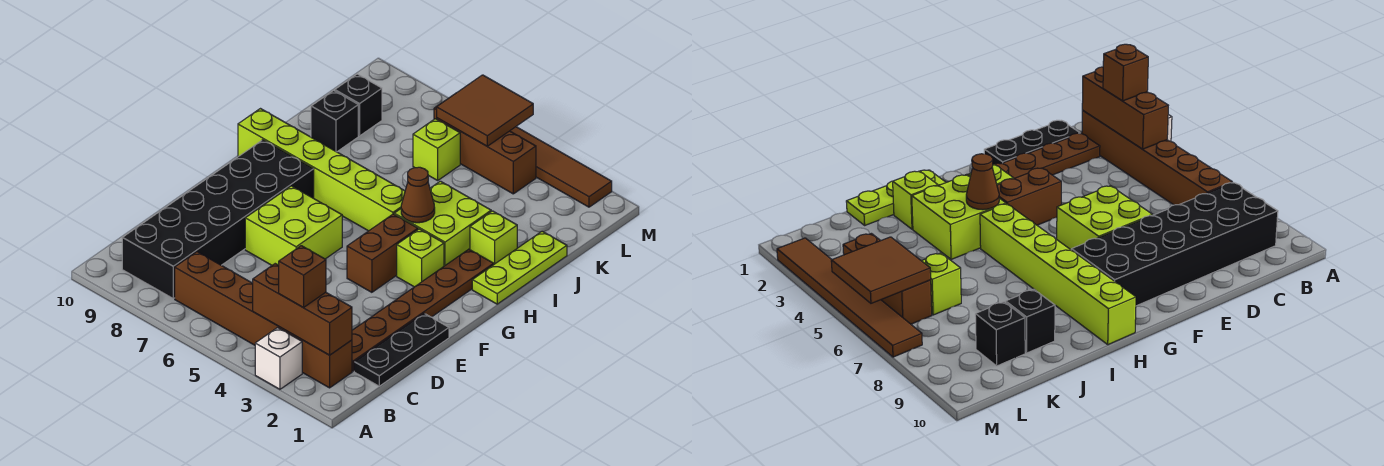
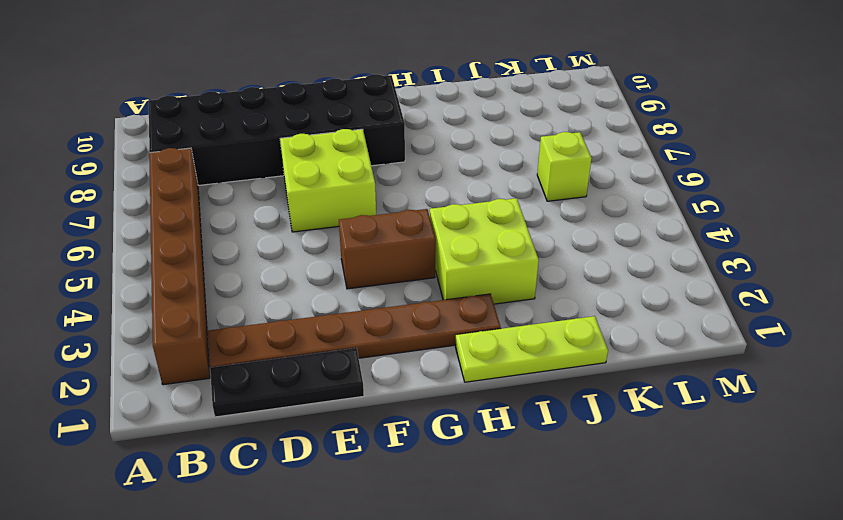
none -> white brick A3 level 1
none -> lime brick G3 level 1
none -> lime brick H5:H10 level 1

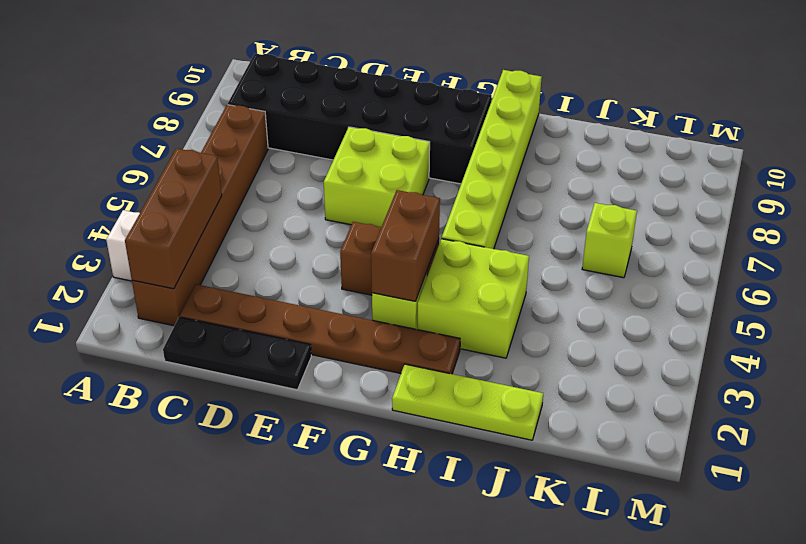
brown brick G3:G4 level 2 -> none
none -> lime brick I2 level 1
none -> black brick J9 level 1
none -> black brick K9 level 1

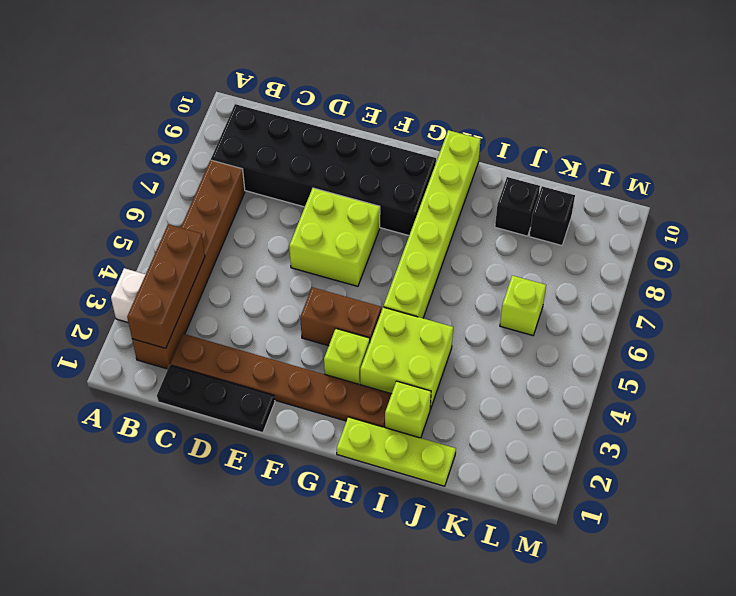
none -> brown brick L4:L6 level 1
none -> brown tile M2:M7 level 1
none -> brown cone H4 level 2

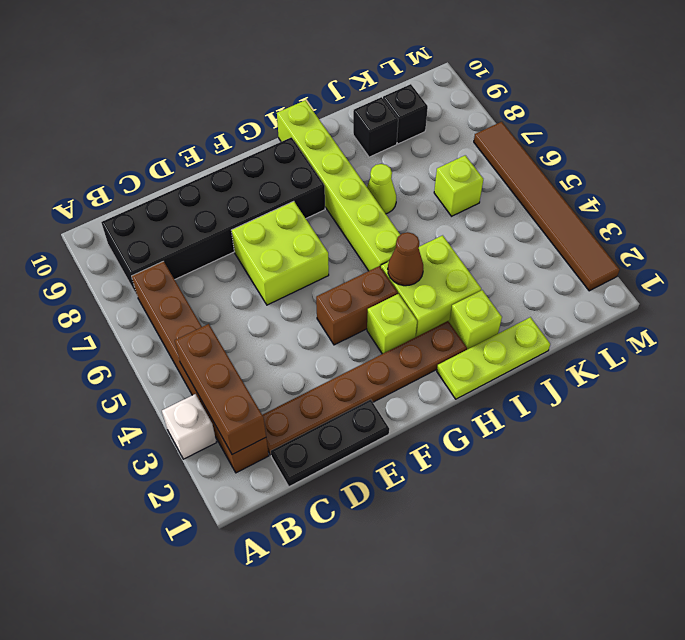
lime cone I7 level 1 -> none
none -> brown brick L4:L6 level 1
none -> brown tile L5:M6 level 2
none -> brown brick B3 level 3

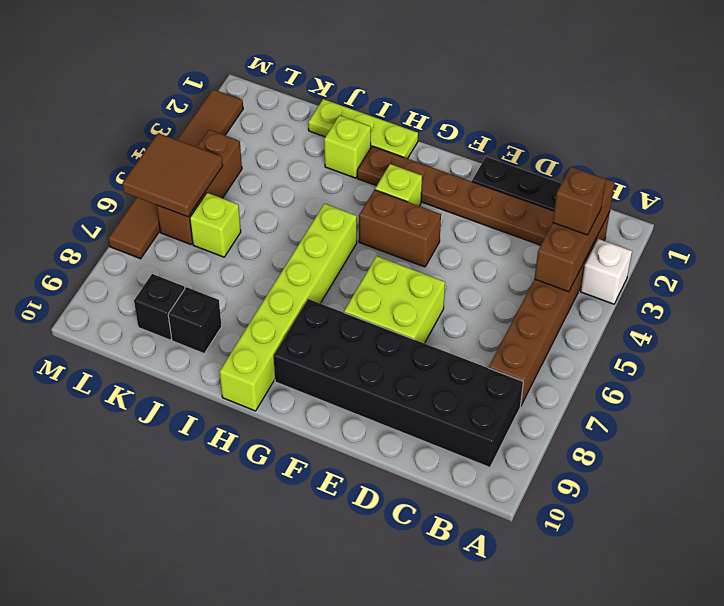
none -> lime brick H3:I4 level 1
none -> brown cone H4 level 2

